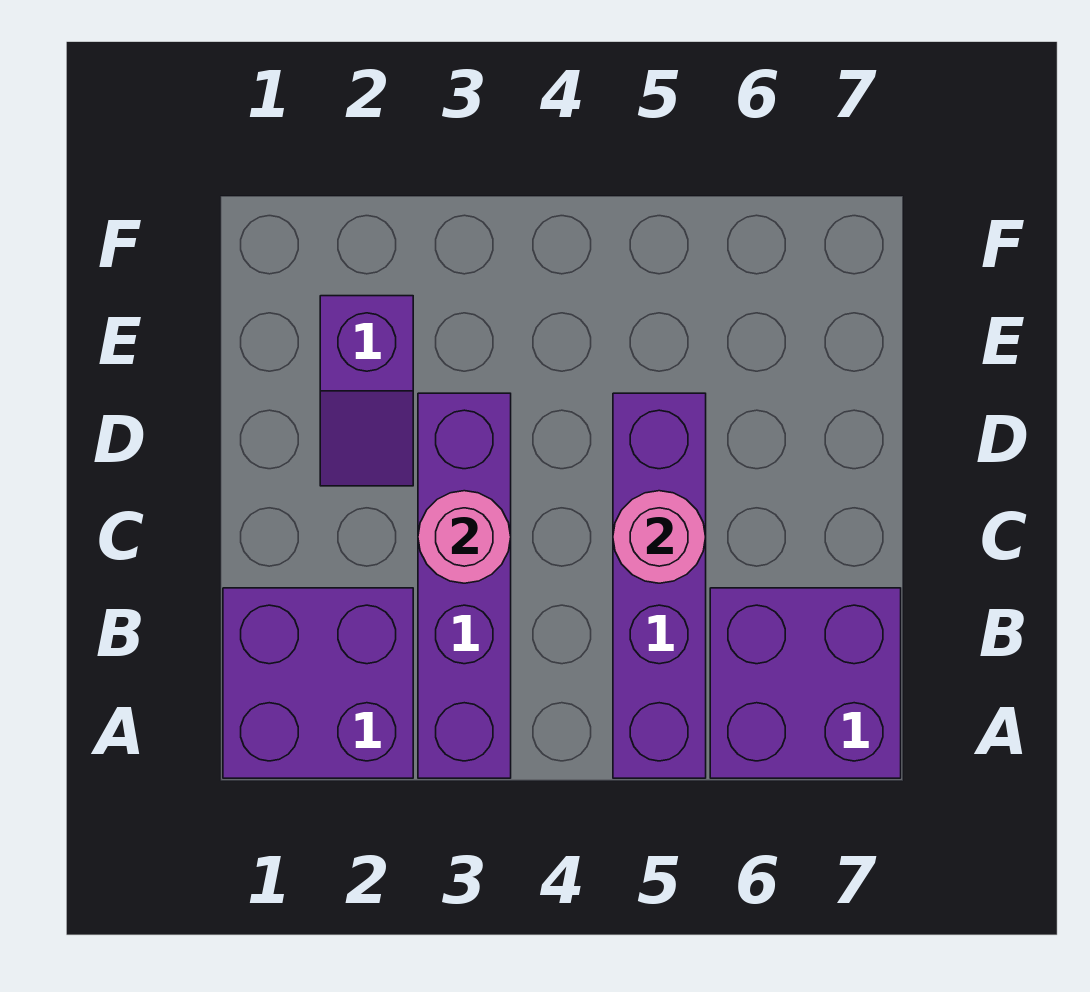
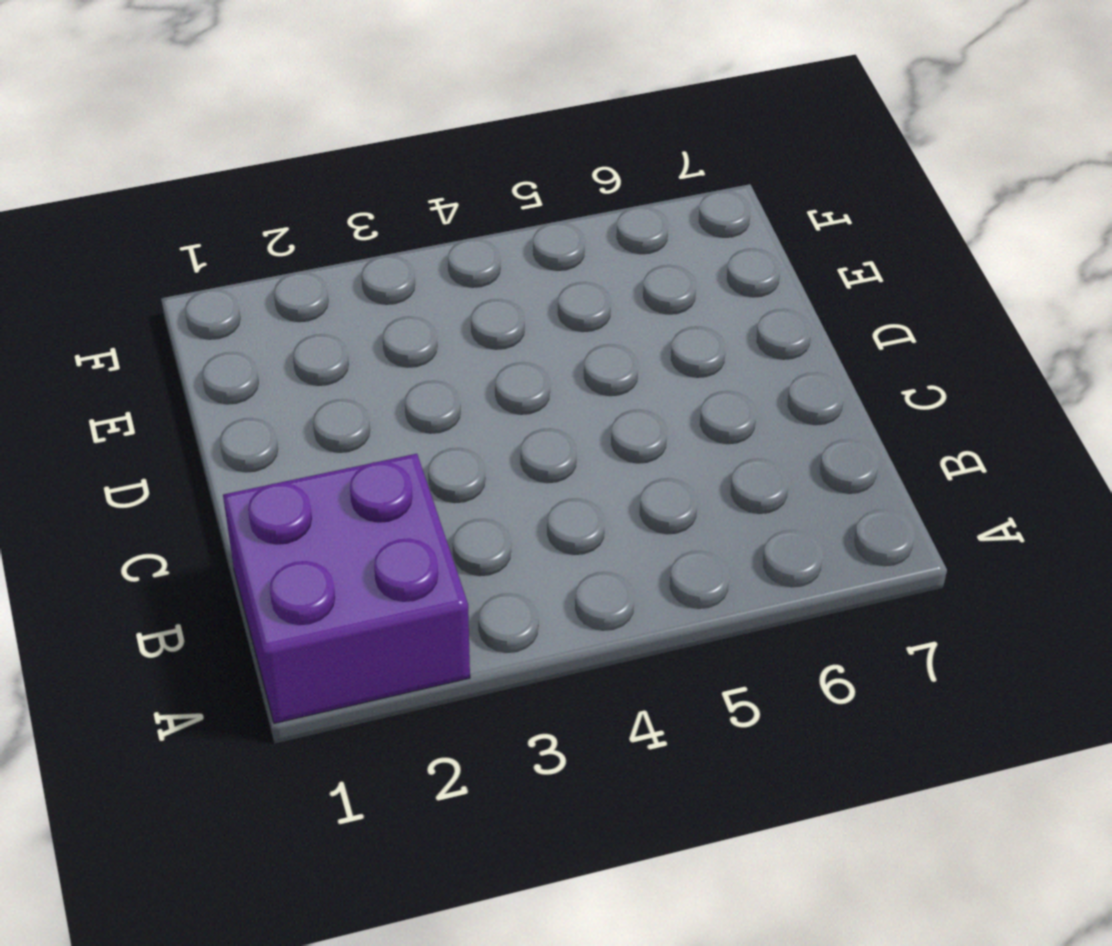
none -> purple brick A3:D3 level 1
none -> purple brick A5:D5 level 1

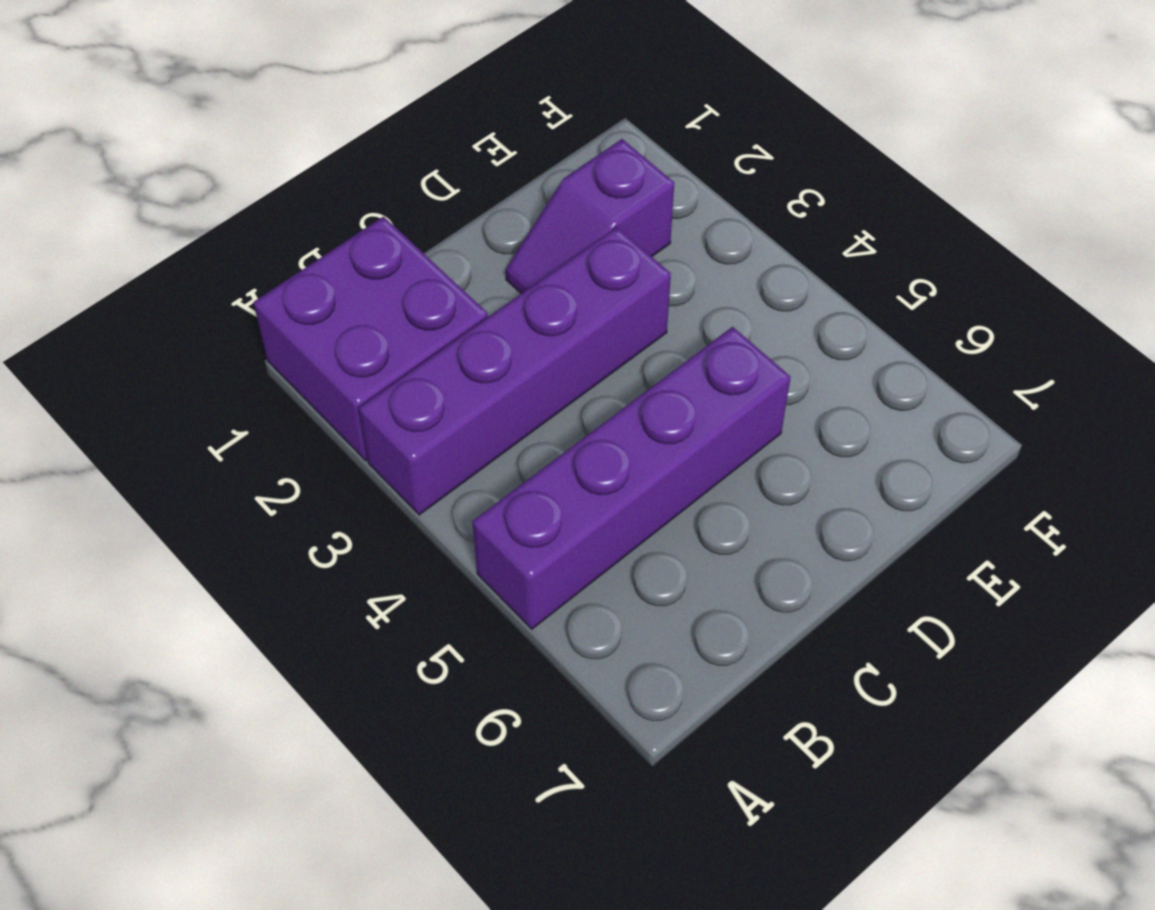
none -> purple brick A6:B7 level 1
none -> pink round brick C3 level 2

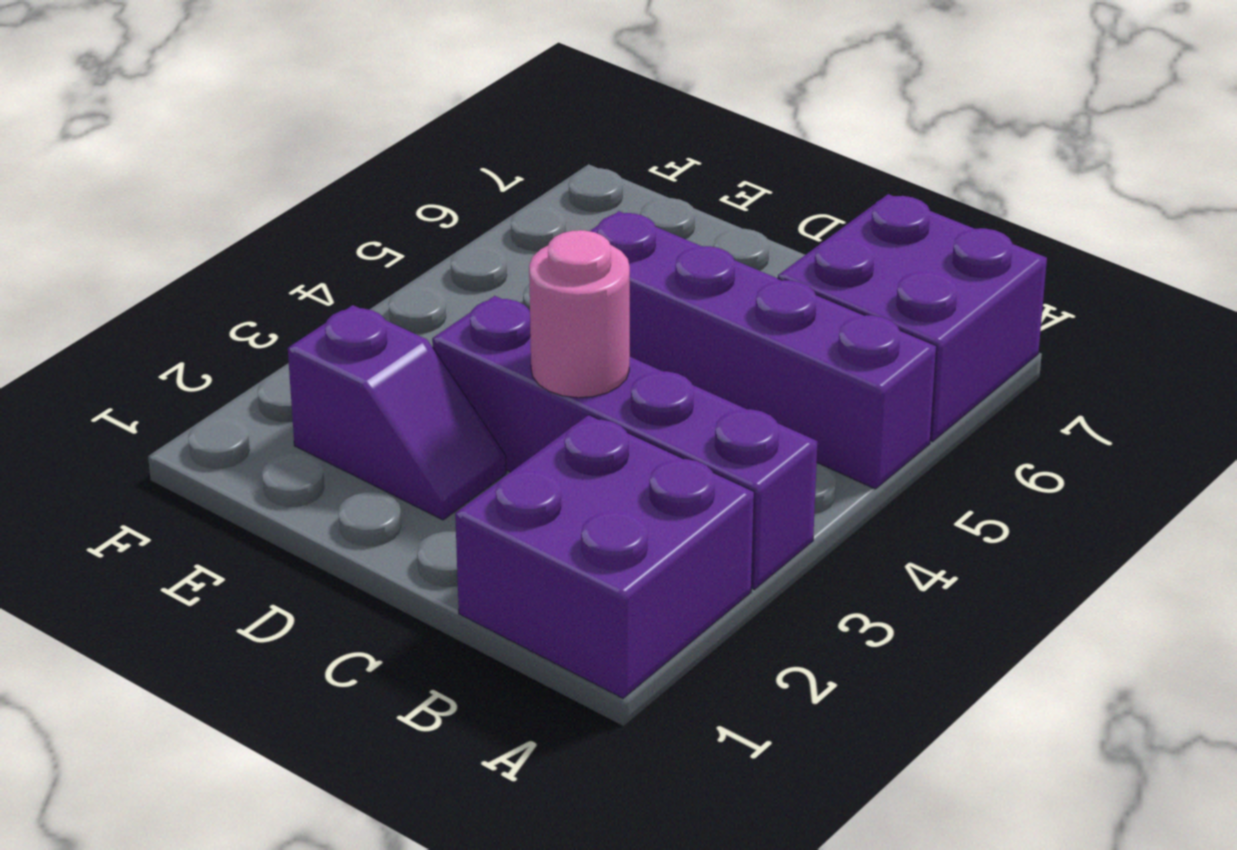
none -> pink round brick C5 level 2

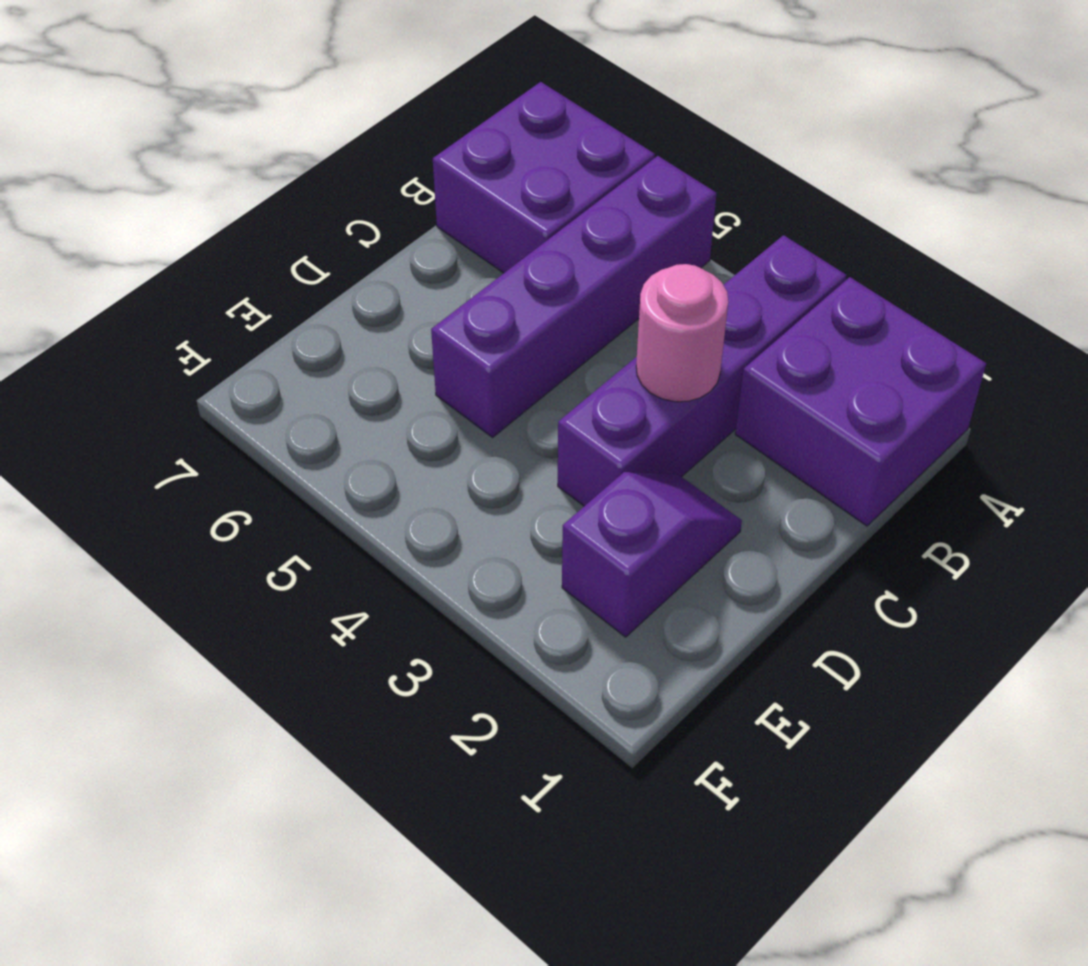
none -> pink round brick C5 level 2

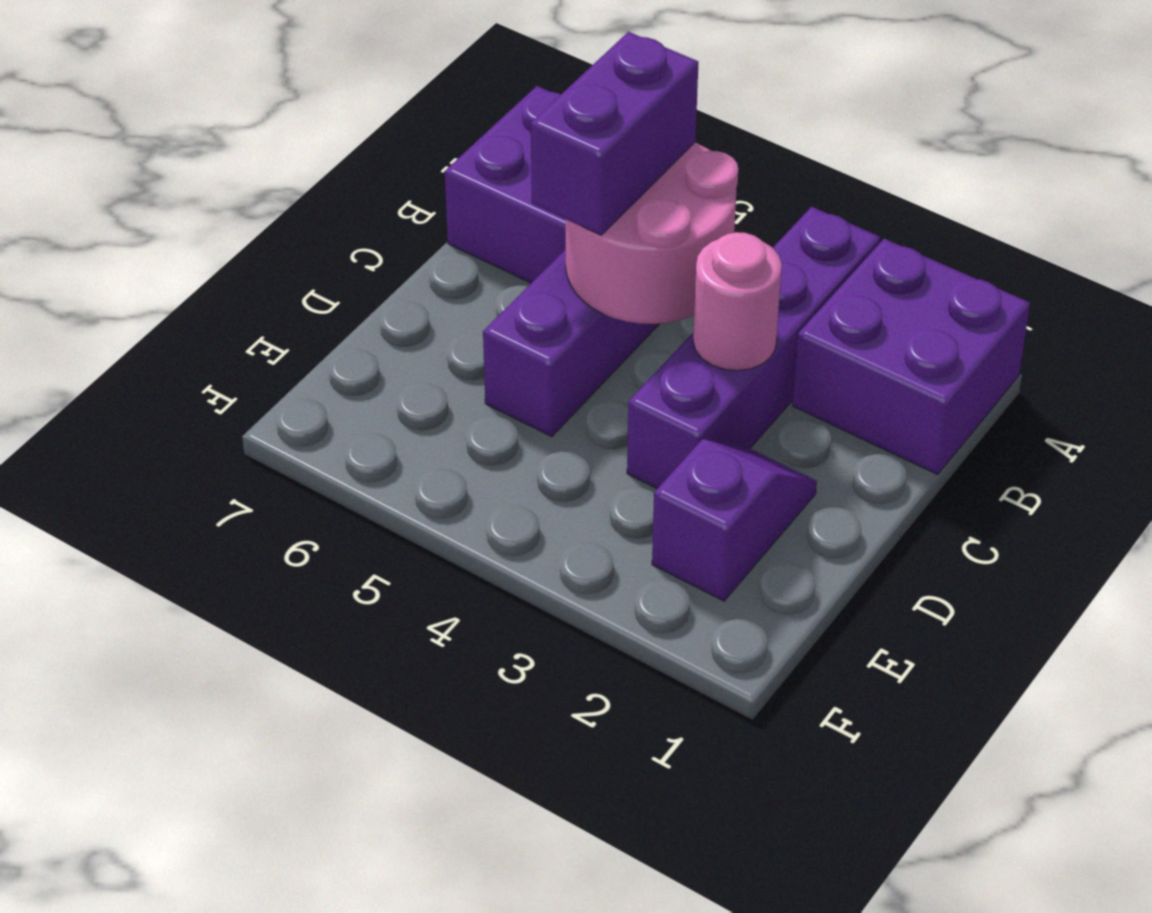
pink round brick B4:C5 level 2 -> pink round brick C5 level 2
purple brick B5:C5 level 3 -> none

